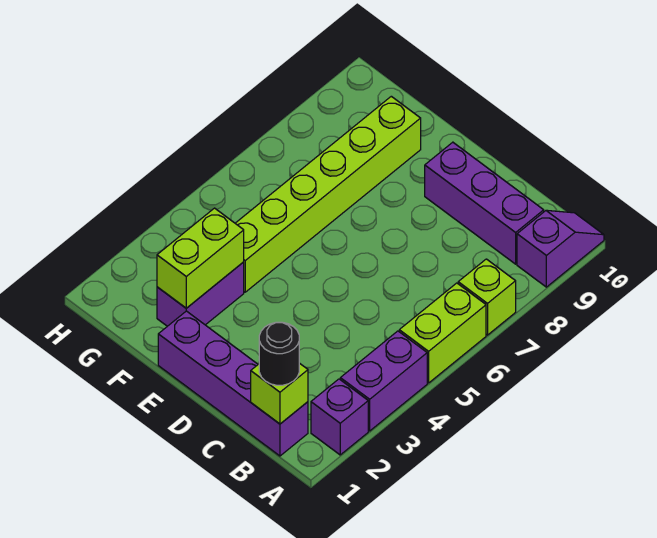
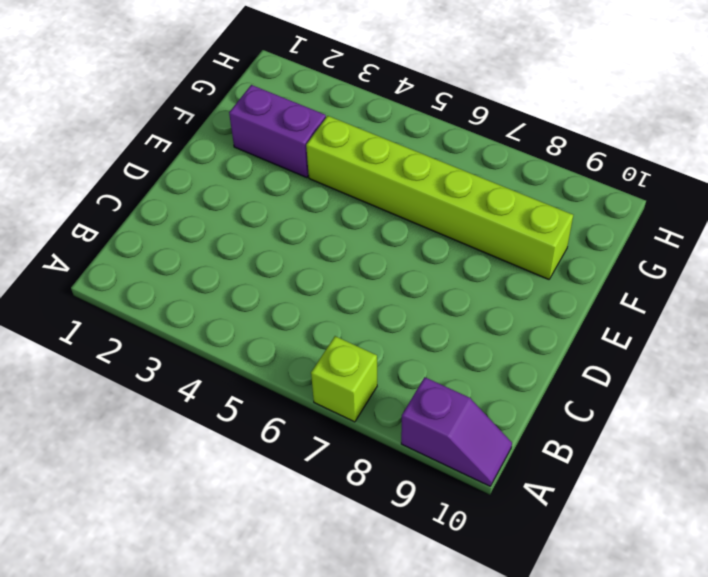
none -> purple brick A2 level 1
none -> purple brick A3:A4 level 1
none -> lime brick A5:A6 level 1

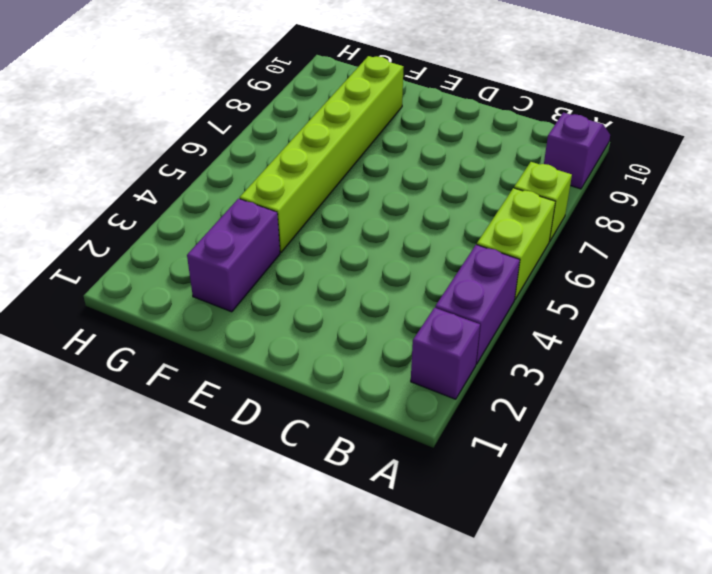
none -> purple brick B1:E1 level 1
none -> purple brick B9:D9 level 1
none -> lime brick B1 level 2

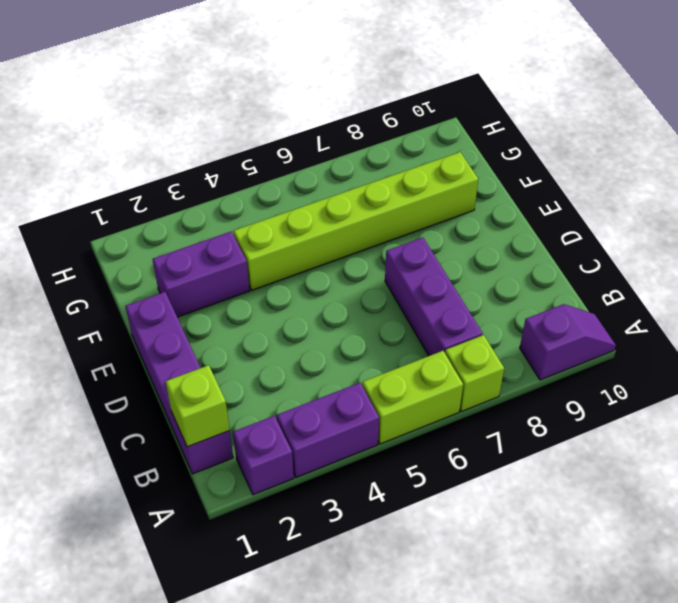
purple brick B7:D7 level 1 -> purple brick B9:D9 level 1
none -> lime brick F2:F3 level 2
none -> black round brick B1 level 3

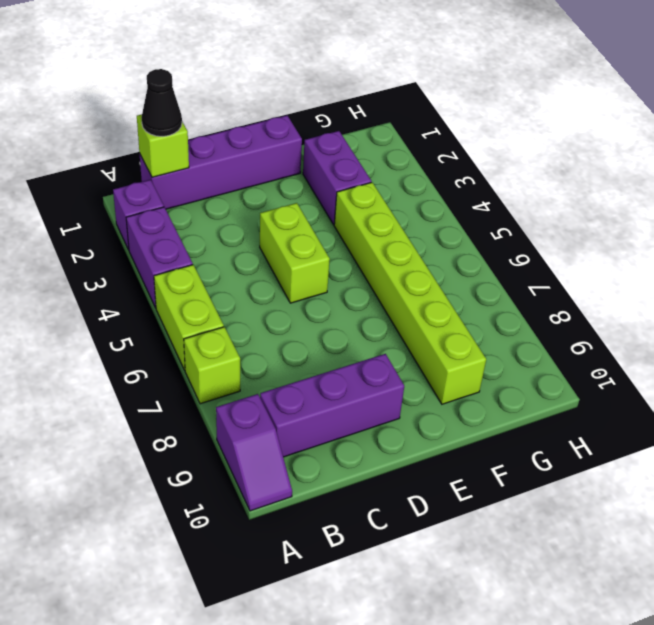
black cone B1 level 3 -> black round brick B1 level 3
lime brick D4:D5 level 1 -> lime brick F2:F3 level 2

